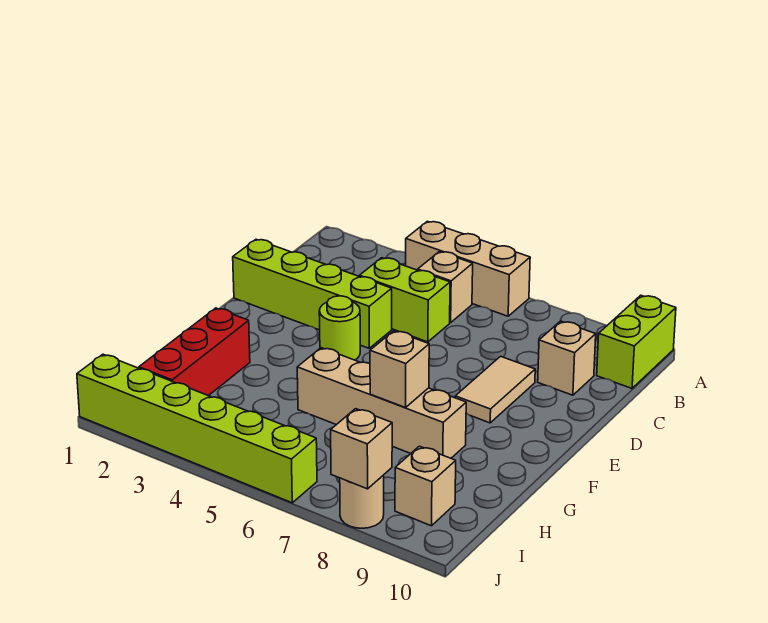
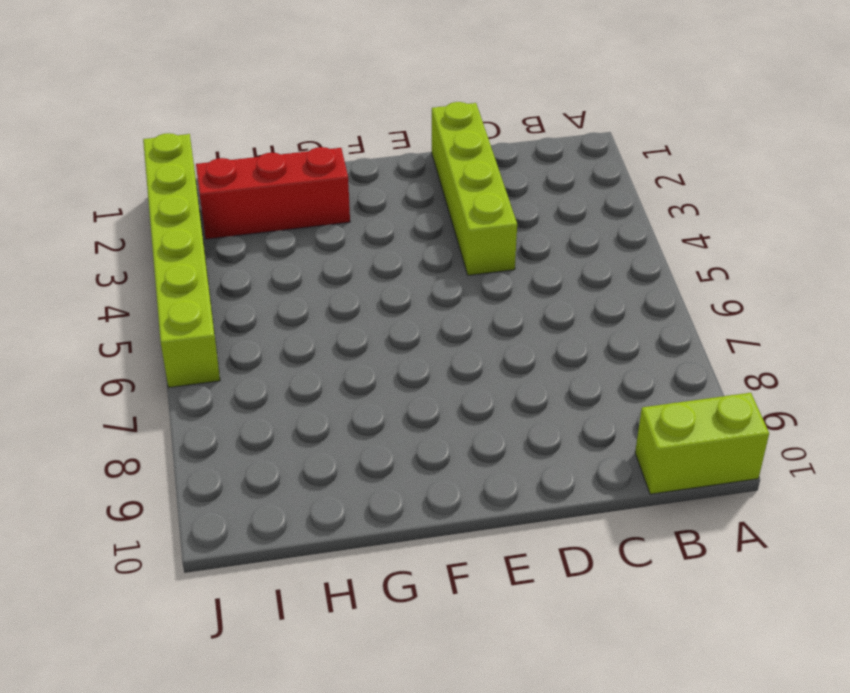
none -> tan brick A4:A6 level 1
none -> tan brick B5 level 1
none -> lime brick C4:C5 level 1

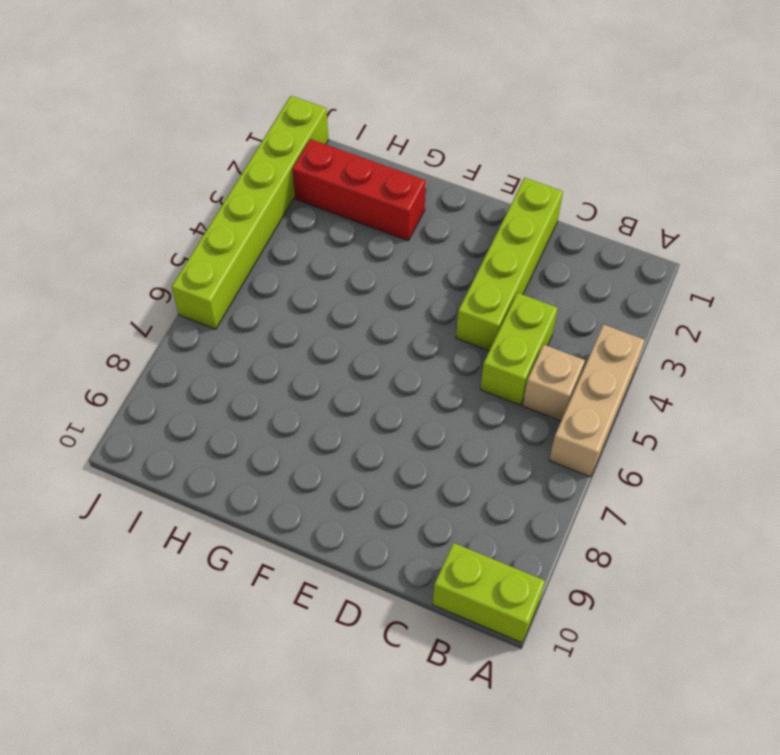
none -> tan brick C9 level 1
none -> tan tile D8:E8 level 1
none -> lime round brick E4 level 1

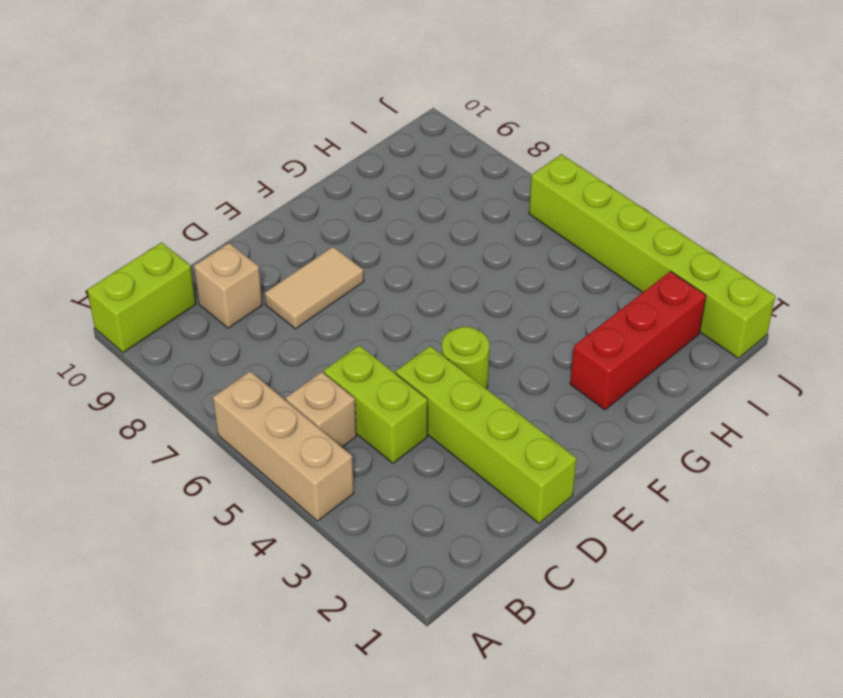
none -> tan brick G5:G8 level 1
none -> tan brick I9 level 1
none -> tan round brick J8 level 1

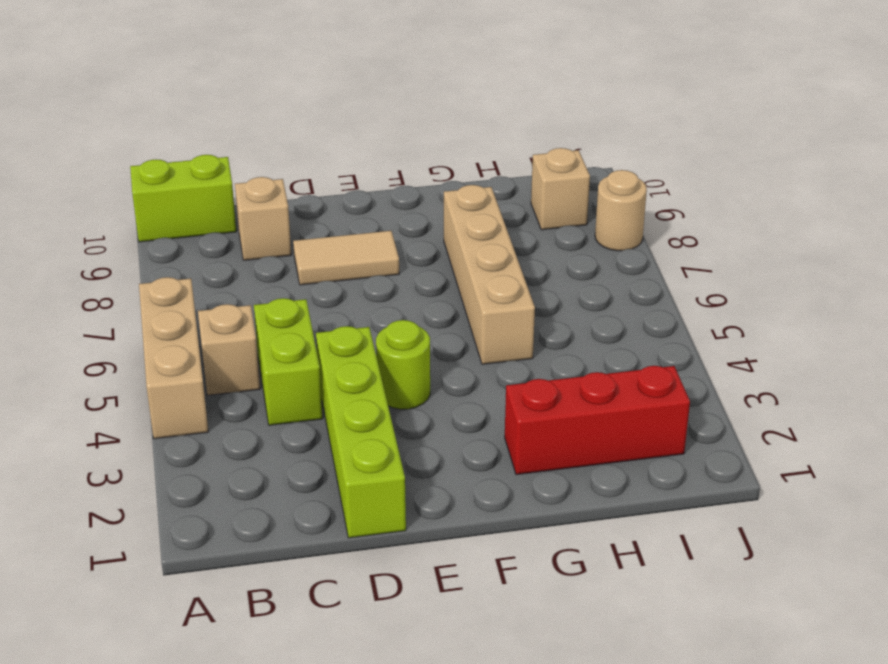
none -> lime brick J1:J6 level 1
none -> tan brick G7 level 2
none -> tan brick J8 level 2

